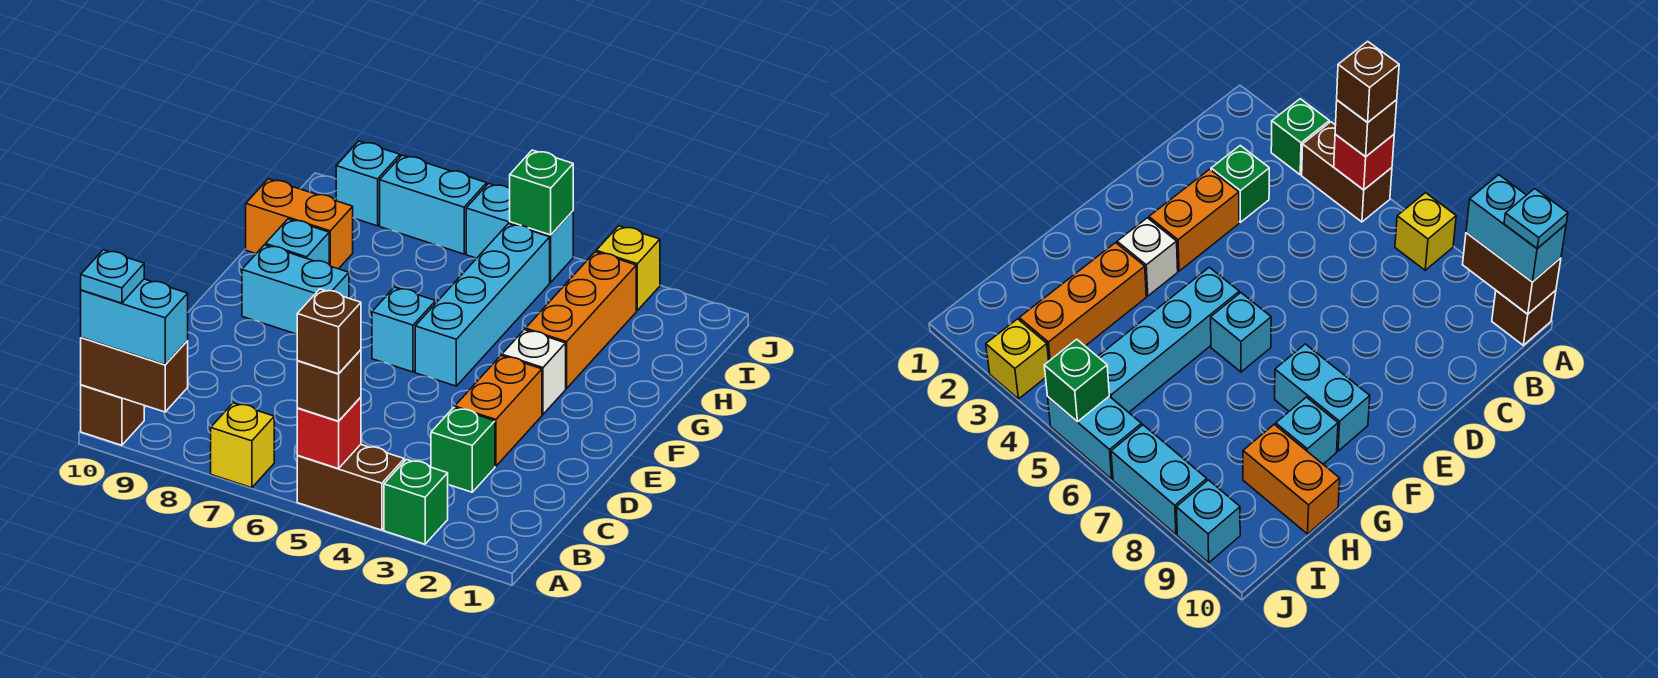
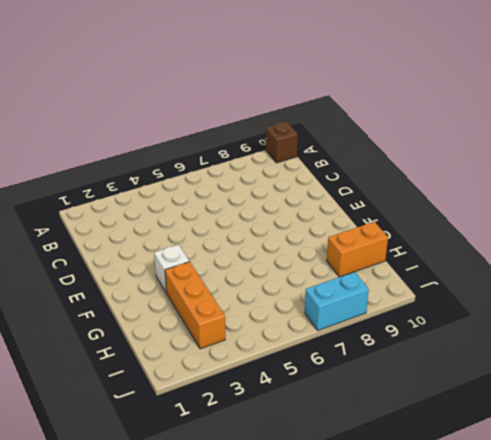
none -> green brick A3 level 1
none -> brown brick A4:A5 level 1
none -> yellow brick A7 level 1

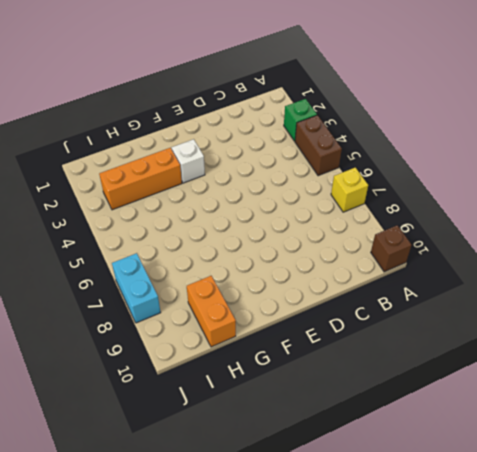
none -> green brick C3 level 1
none -> orange brick D3:E3 level 1
none -> cyan brick F5:I5 level 1

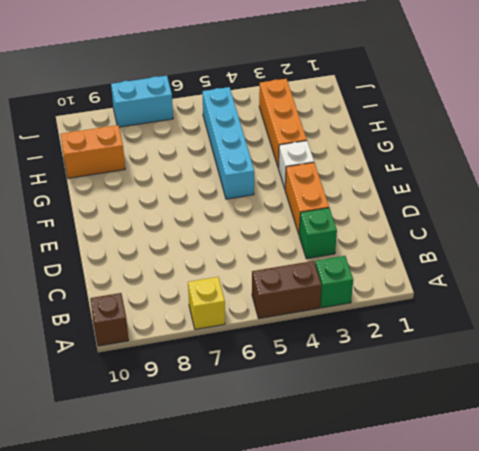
none -> cyan brick F6 level 1
none -> cyan brick F8:F9 level 1
none -> cyan brick G9 level 1

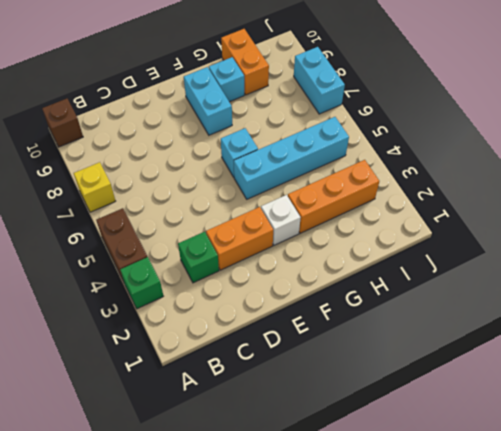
none -> yellow brick J3 level 1
none -> cyan brick J5:J6 level 1
none -> cyan brick J9 level 1

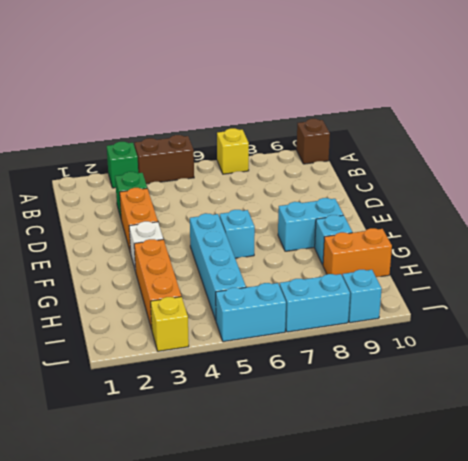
none -> red brick A5 level 2
none -> brown brick A9:A10 level 2
none -> green brick J5 level 2

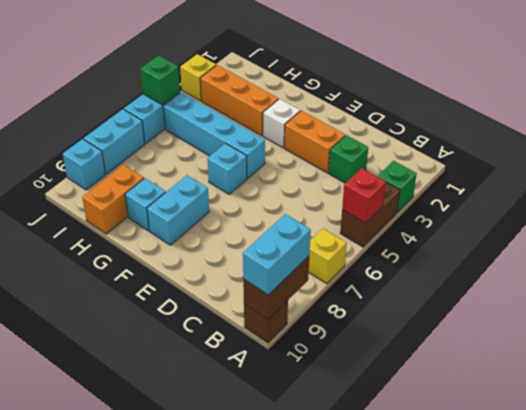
none -> brown brick A5 level 3
none -> brown brick A5 level 4
none -> cyan plate A10 level 4

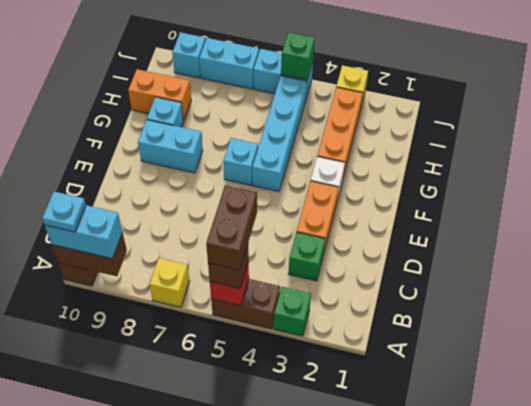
brown brick A5:B5 level 4 -> brown brick A5 level 4

